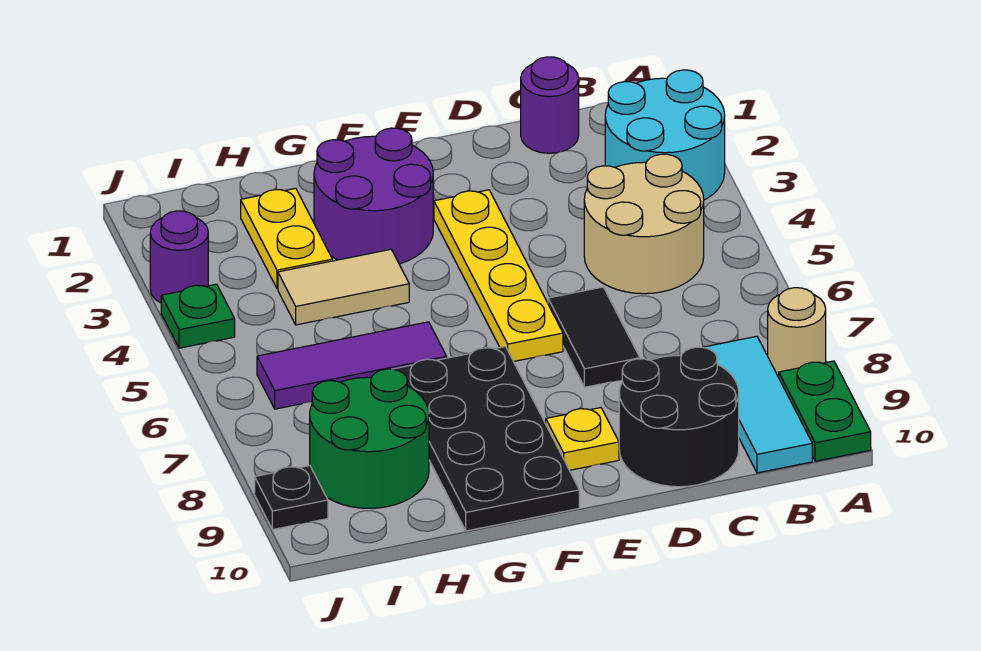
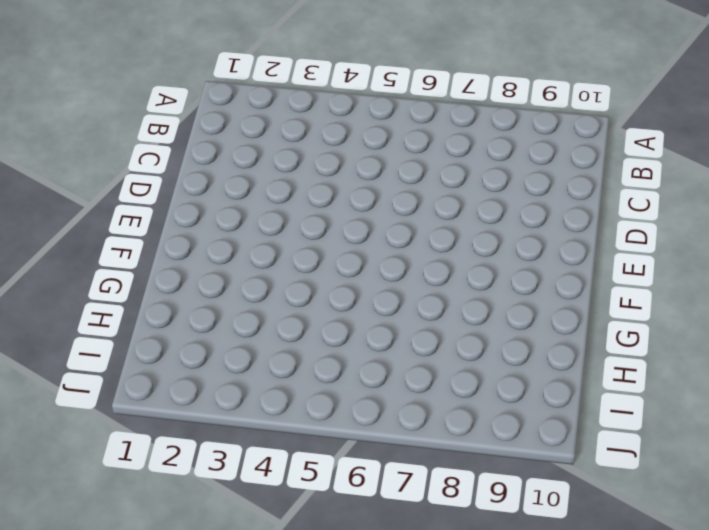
none -> cyan round brick A2:B3 level 1
none -> tan round brick A8 level 1
none -> green plate A9:A10 level 1

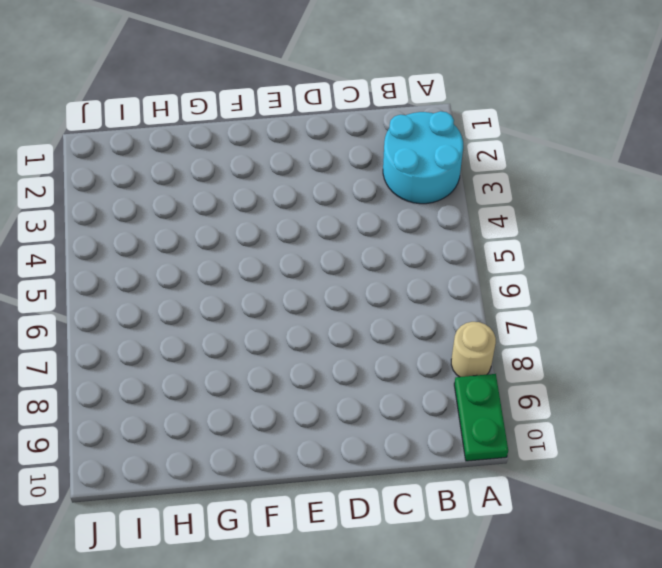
none -> tan round brick B4:C5 level 1
none -> cyan tile B8:B10 level 1
none -> purple round brick C1 level 1

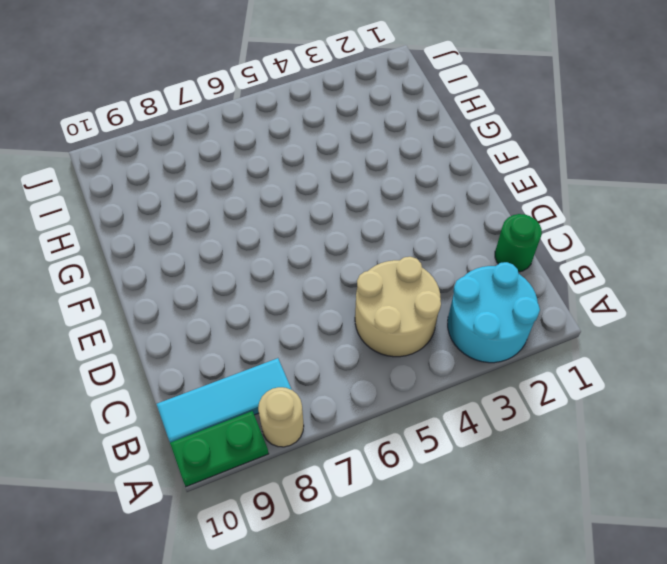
green round brick C1 level 1 -> purple round brick C1 level 1
none -> black round brick C9:D10 level 1
none -> black tile D6:D7 level 1
none -> yellow plate E3:E6 level 1

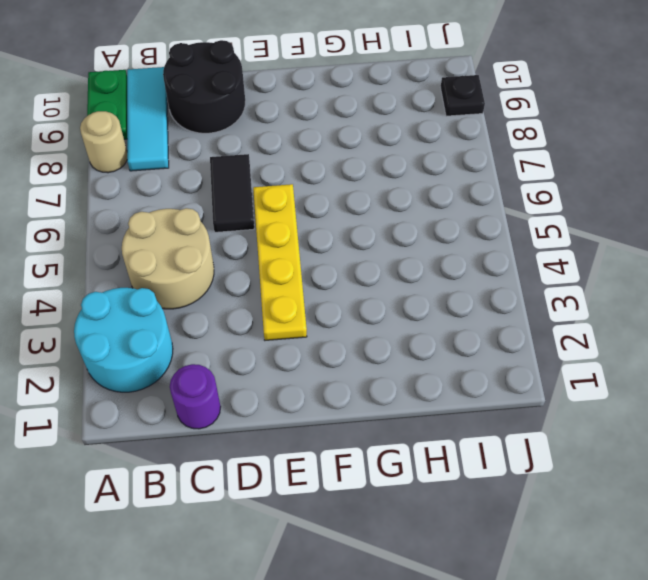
none -> yellow plate E9 level 1
none -> purple round brick F2:G3 level 1
none -> black plate F7:G10 level 1

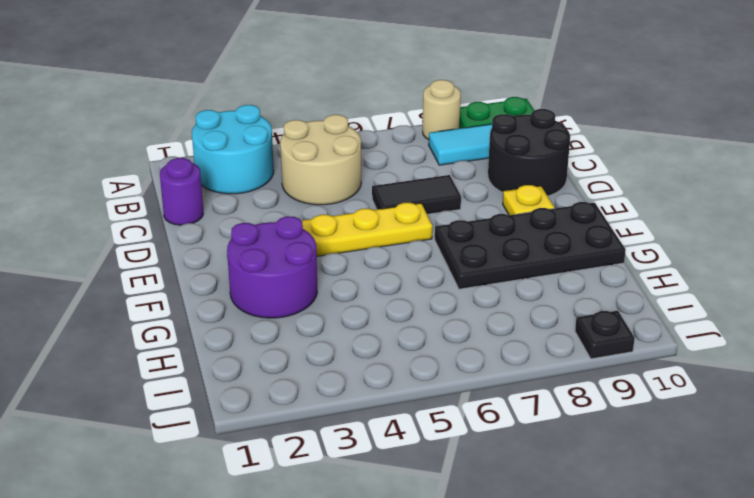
none -> tan tile G4:H4 level 1
none -> purple tile G6:I6 level 1
none -> yellow plate H2:H3 level 1

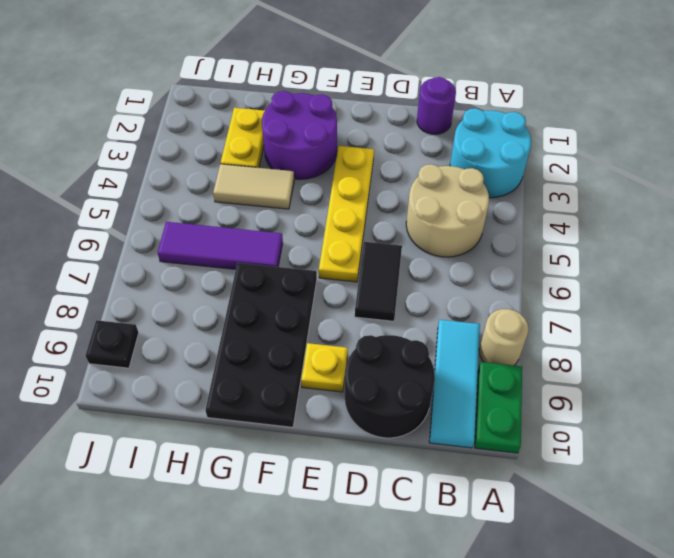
none -> green round brick H8:I9 level 1
none -> purple round brick J3 level 1
none -> green plate J4 level 1

